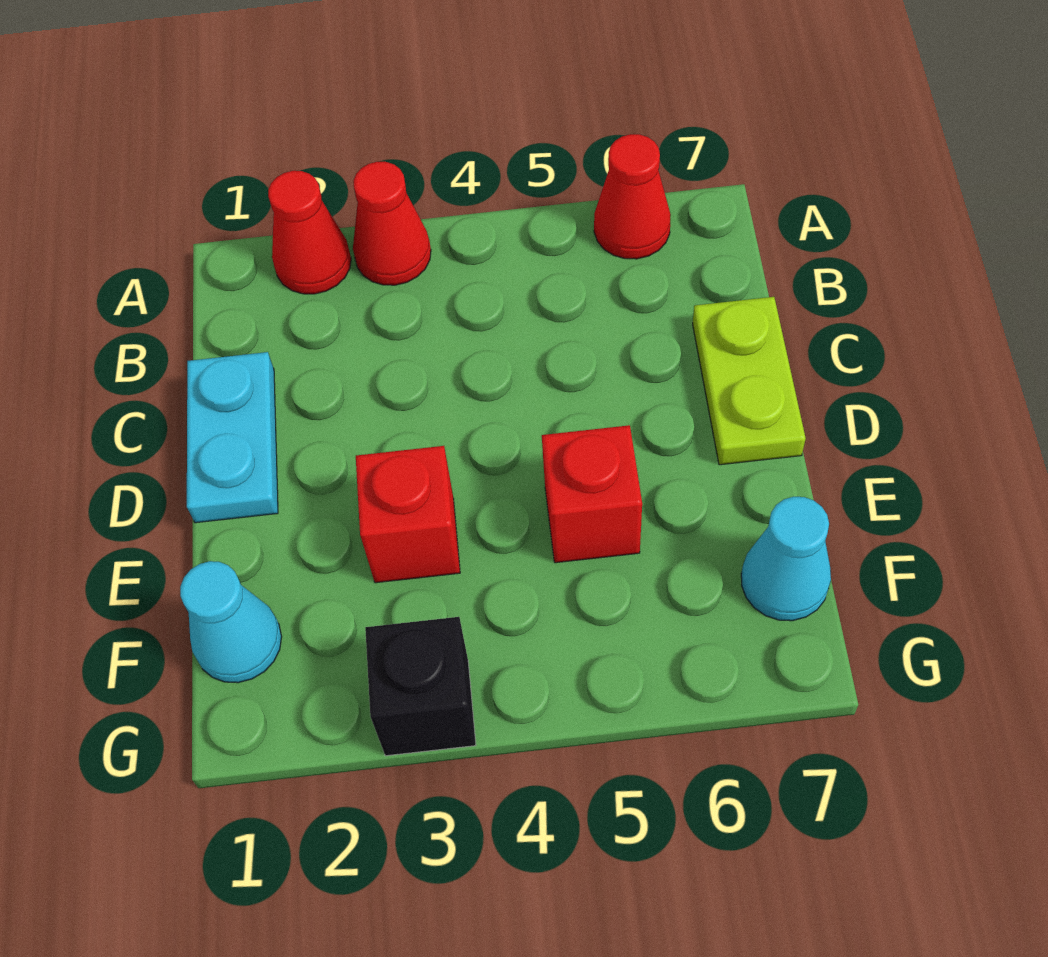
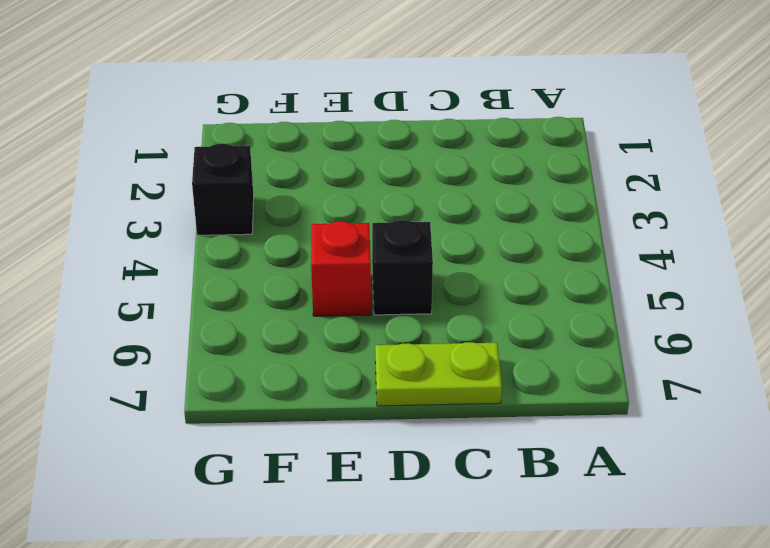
black brick D5 level 1 -> none
none -> red cone A2 level 1
none -> red cone A3 level 1

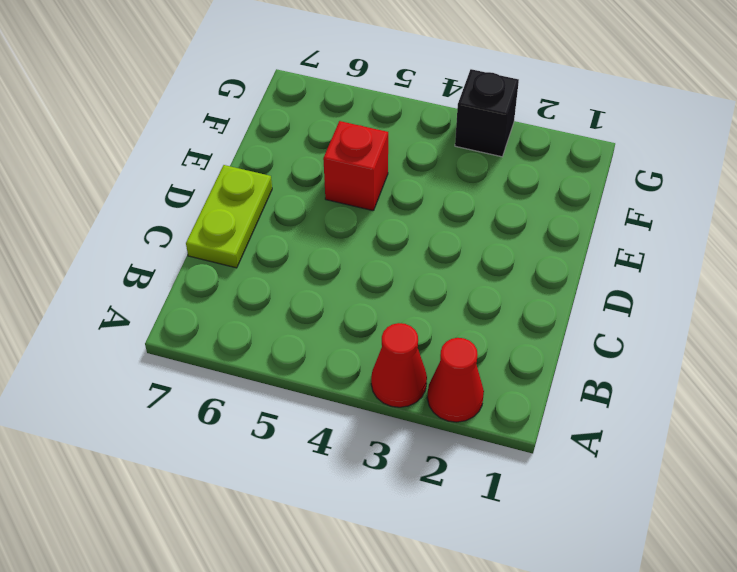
none -> red cone A6 level 1
none -> cyan plate C1:D1 level 1

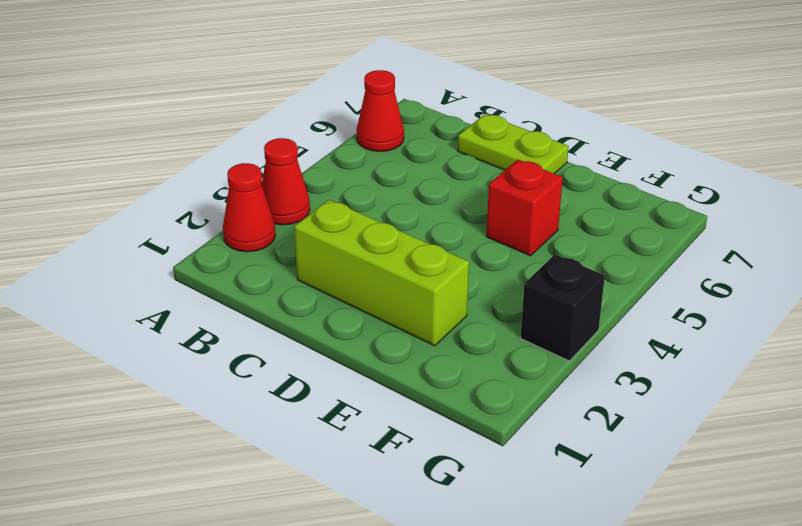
lime brick C2:E2 level 1 -> none
none -> cyan plate C1:D1 level 1
none -> red brick E3 level 1

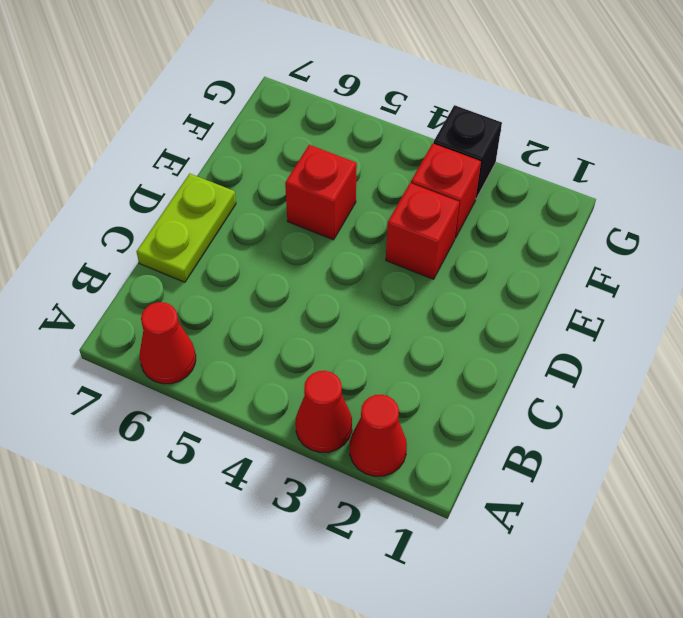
red brick F3 level 1 -> none
none -> cyan plate C1:D1 level 1
none -> cyan cone F1 level 1

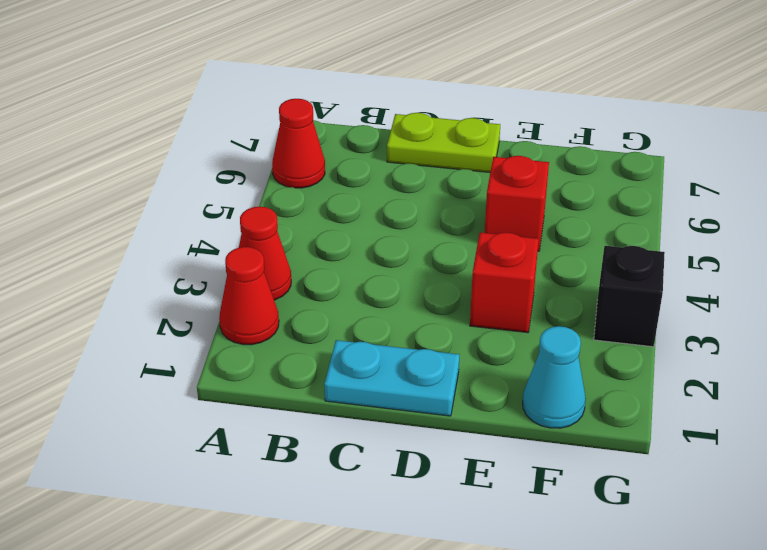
none -> cyan cone F7 level 1

